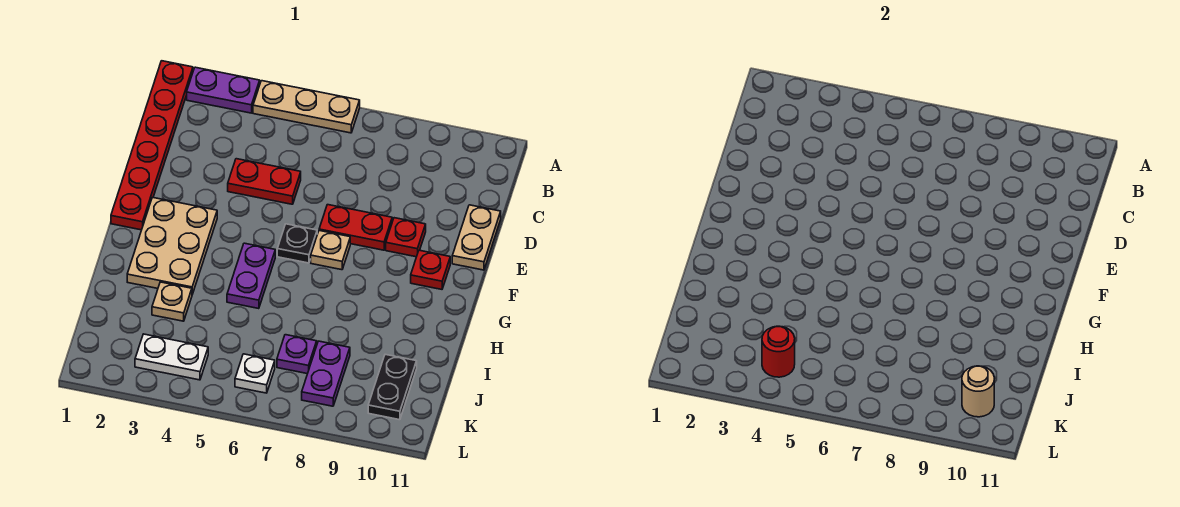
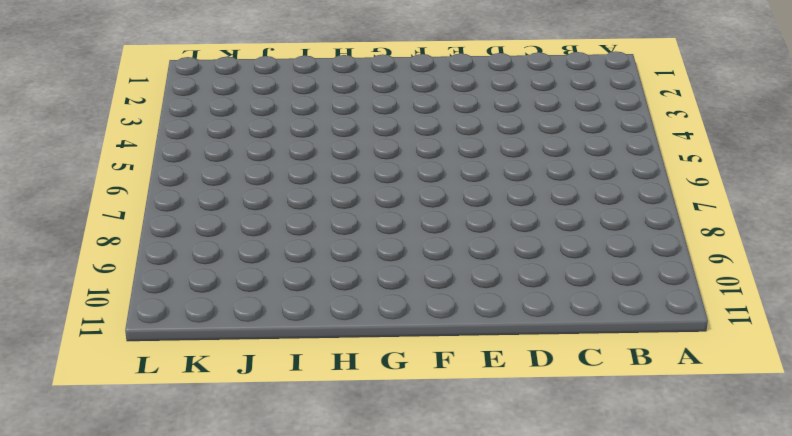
none -> red plate A1:F1 level 1
none -> purple plate A2:A3 level 1
none -> tan plate A4:A6 level 1

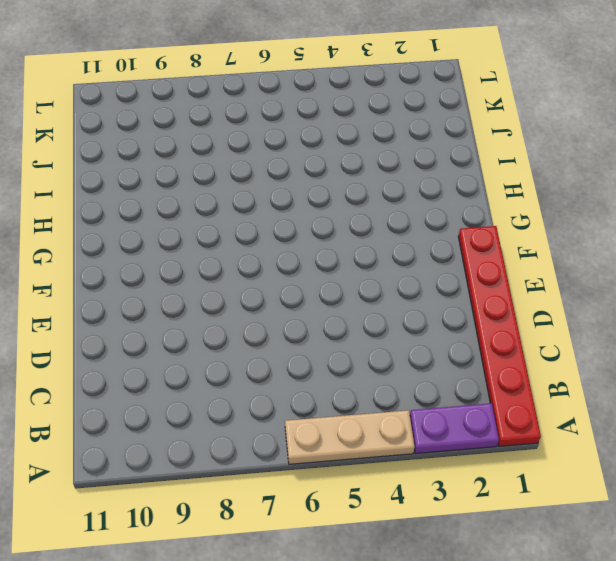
none -> red plate D4:D5 level 1
none -> tan plate D11:E11 level 1
none -> red plate E7:E8 level 1

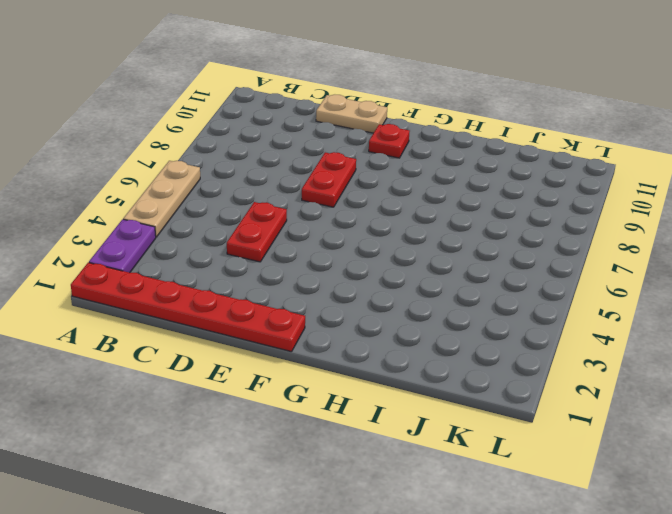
none -> red plate E9 level 1
none -> tan plate F2:H3 level 1
none -> black plate F6 level 1

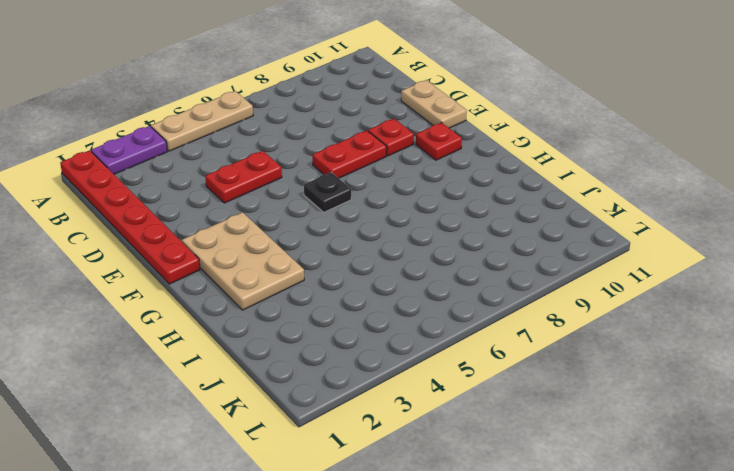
none -> tan plate F7 level 1
none -> purple plate G5:H5 level 1
none -> tan plate I3 level 1

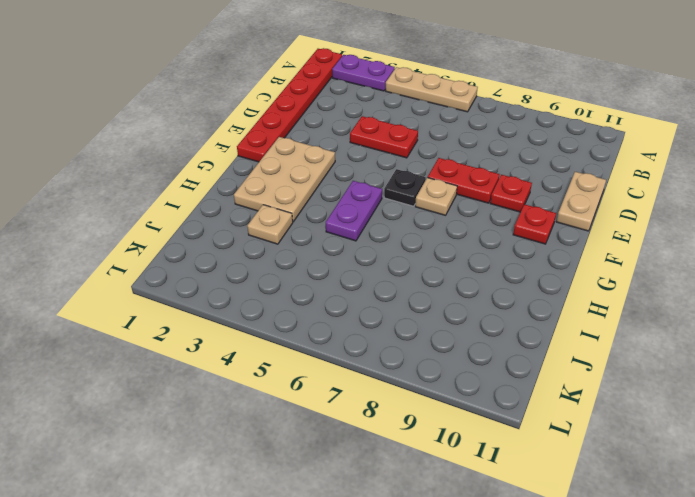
none -> purple plate J7 level 1
none -> purple plate J8:K8 level 1
none -> black plate J10:K10 level 1

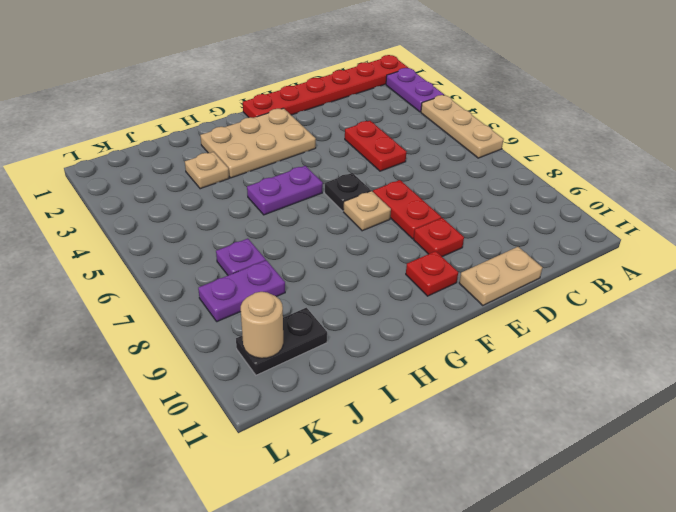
none -> white plate K3:K4 level 1
none -> white plate K6 level 1
none -> red round brick K4 level 2

